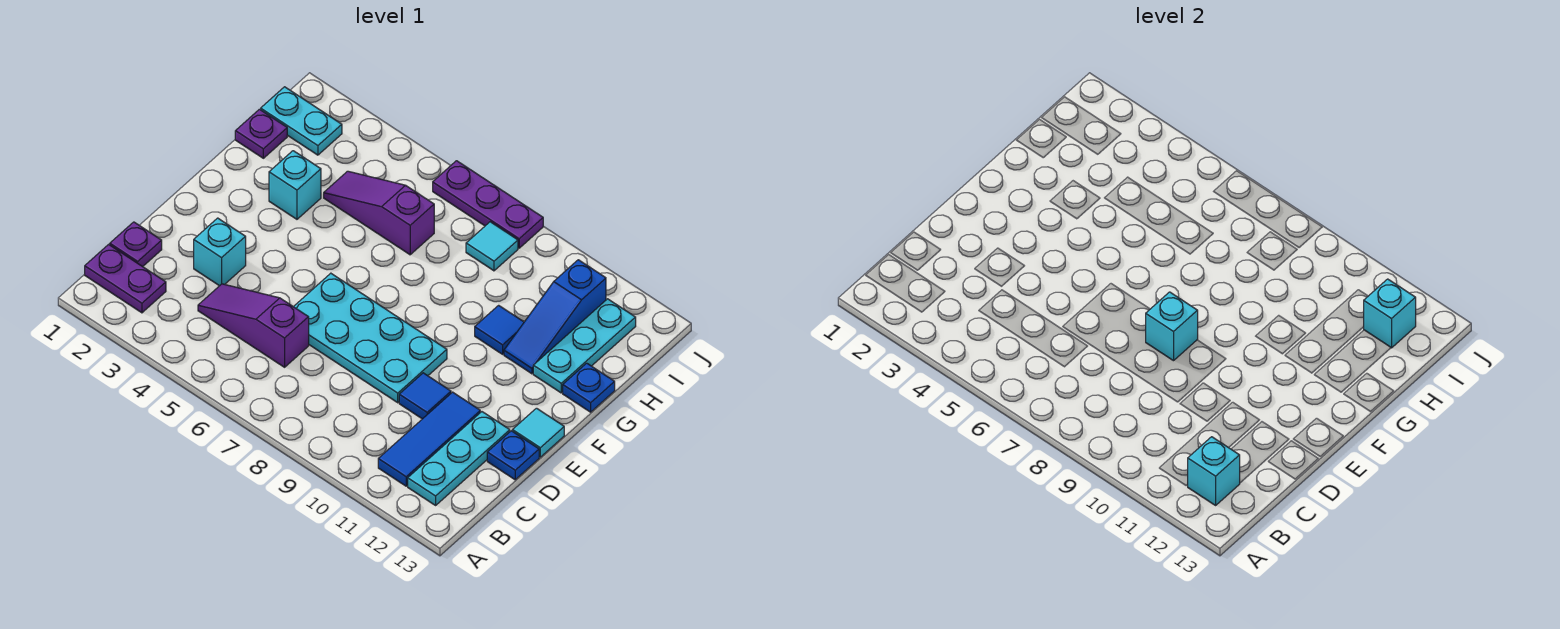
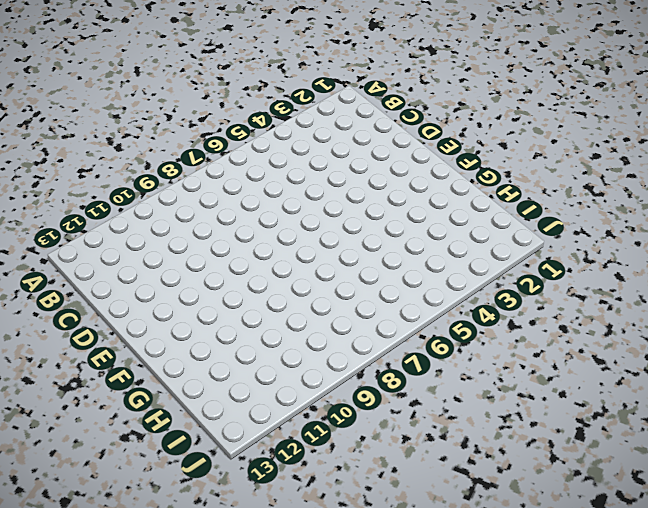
none -> purple plate B1:B2 level 1
none -> blue tile B11:D11 level 1
none -> cyan plate B12:D12 level 1

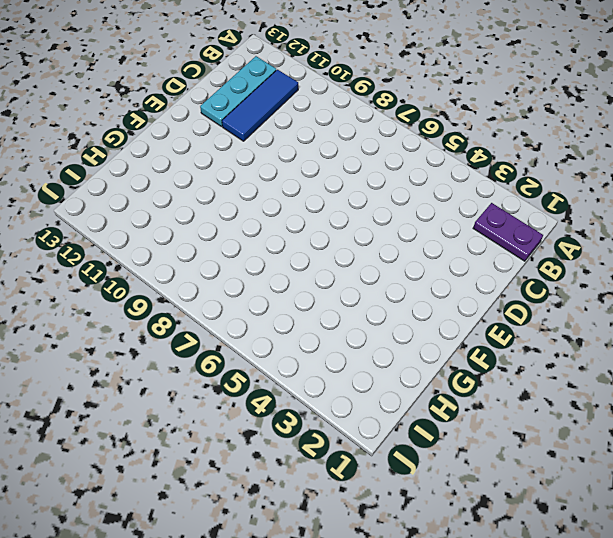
none -> purple plate C1 level 1
none -> purple slope C4:C6 level 1 top 6
none -> cyan brick D3 level 1

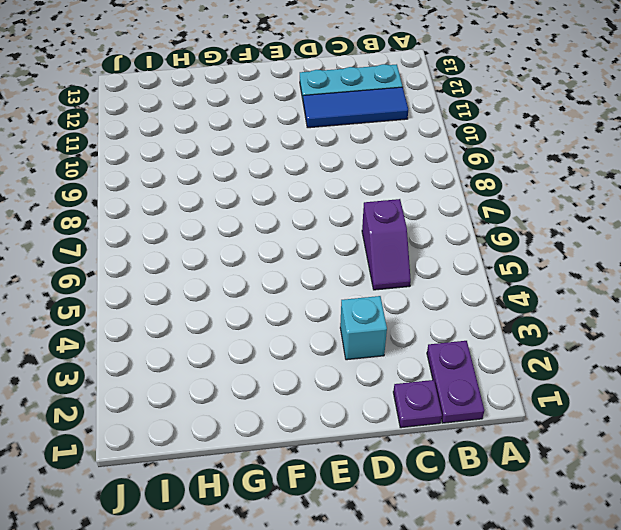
purple slope C5:C6 level 1 top 6 -> purple slope C4:C6 level 1 top 6
none -> cyan plate D6:E9 level 1
none -> blue tile D10 level 1
none -> blue plate D13 level 1

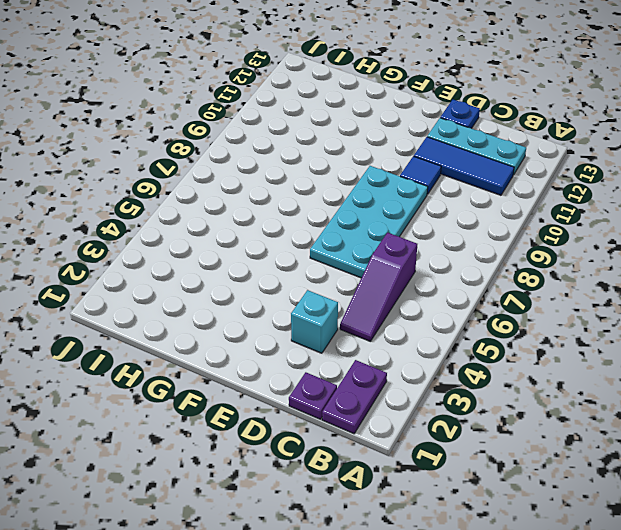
none -> cyan tile E13 level 1
none -> cyan brick G3 level 1
none -> blue tile G10 level 1

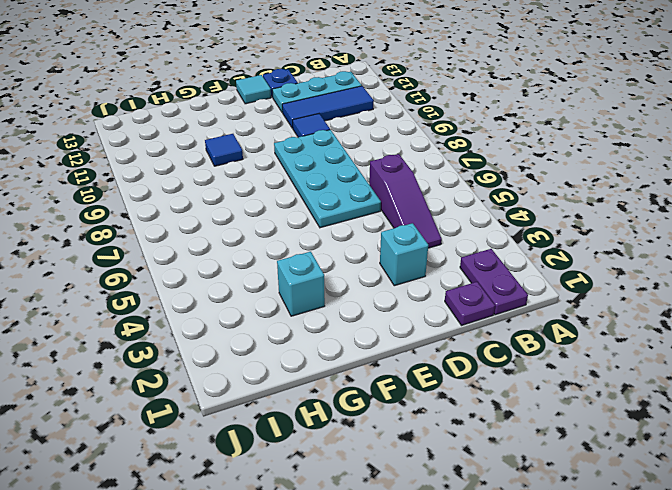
none -> blue slope G11:I11 level 1 top I
none -> cyan plate G12:I12 level 1
none -> blue plate G13 level 1

